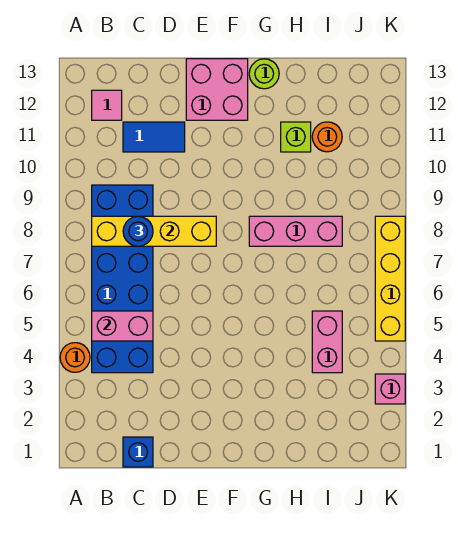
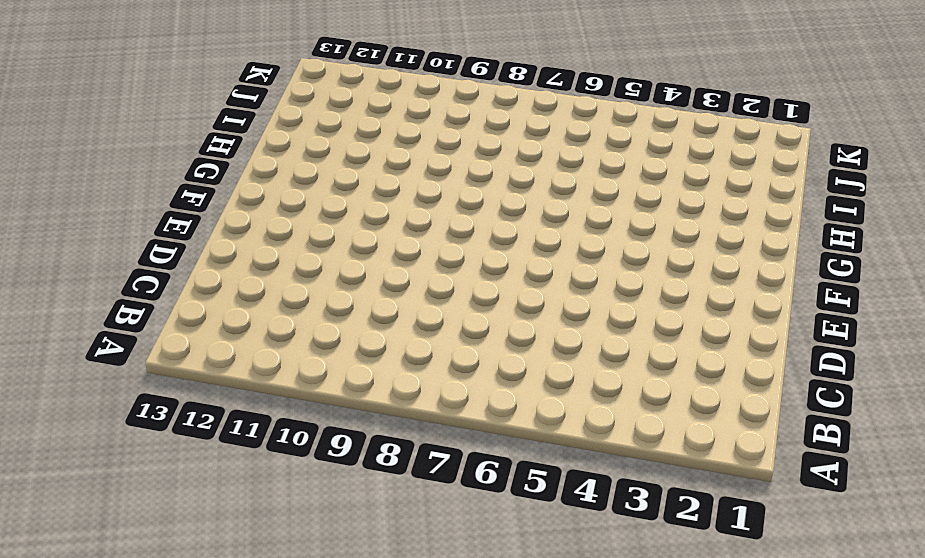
none -> orange round brick A4 level 1
none -> blue brick B4:C9 level 1
none -> pink tile B12 level 1

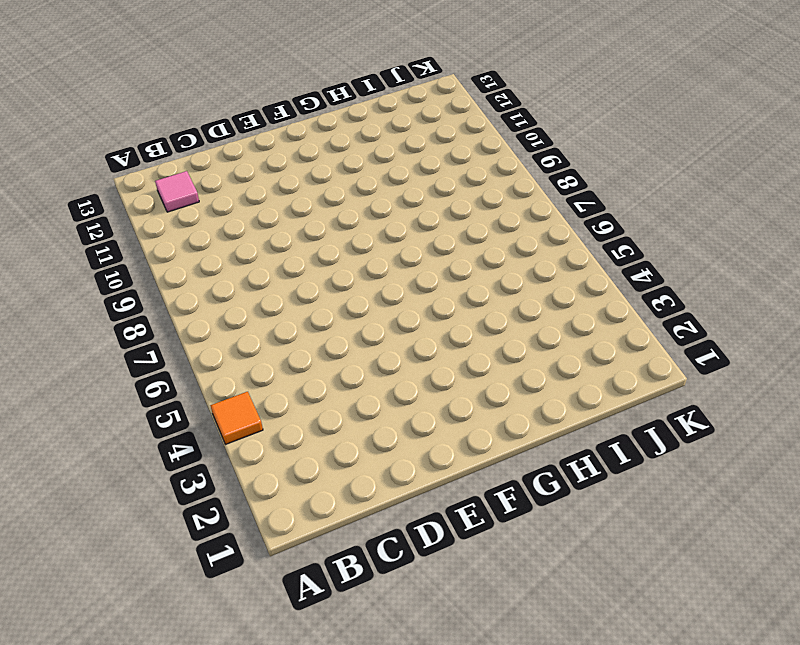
orange tile A4 level 1 -> orange round brick A4 level 1
none -> blue brick B4:C9 level 1
none -> blue brick C1 level 1
none -> blue tile C11:D11 level 1

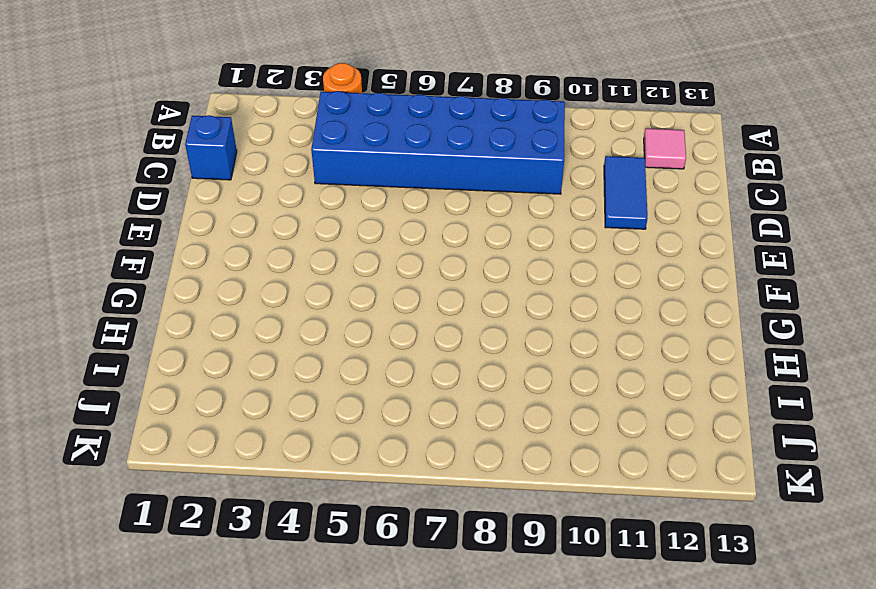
none -> pink brick E12:F13 level 1
none -> pink brick G8:I8 level 1
none -> lime round brick G13 level 1

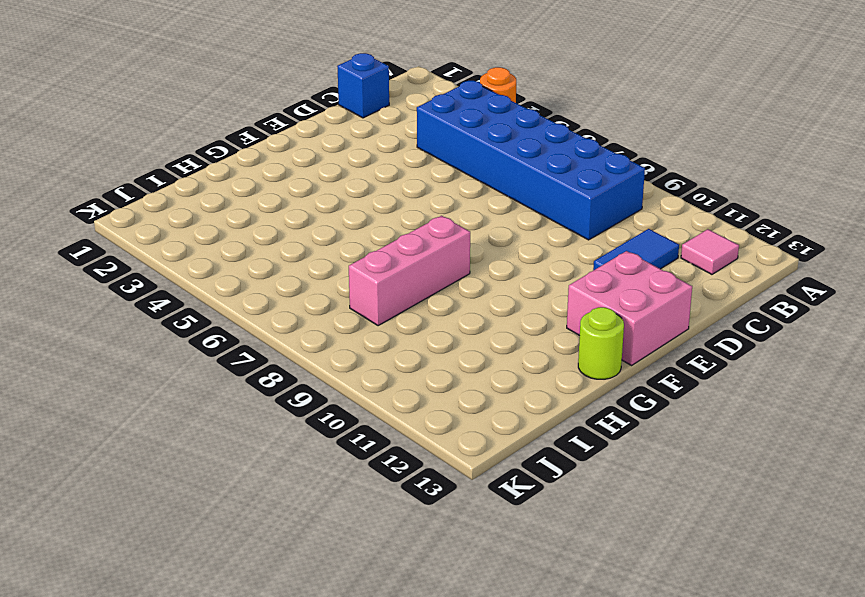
none -> lime brick H11 level 1
none -> pink brick I4:I5 level 1
none -> orange round brick I11 level 1

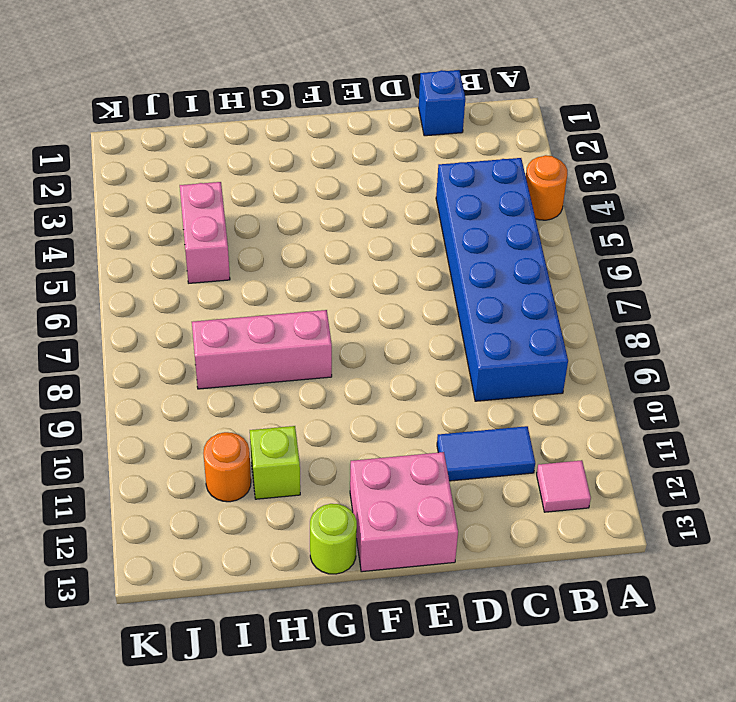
none -> pink brick K3 level 1
none -> yellow brick K5:K8 level 1
none -> pink brick B5:C5 level 2

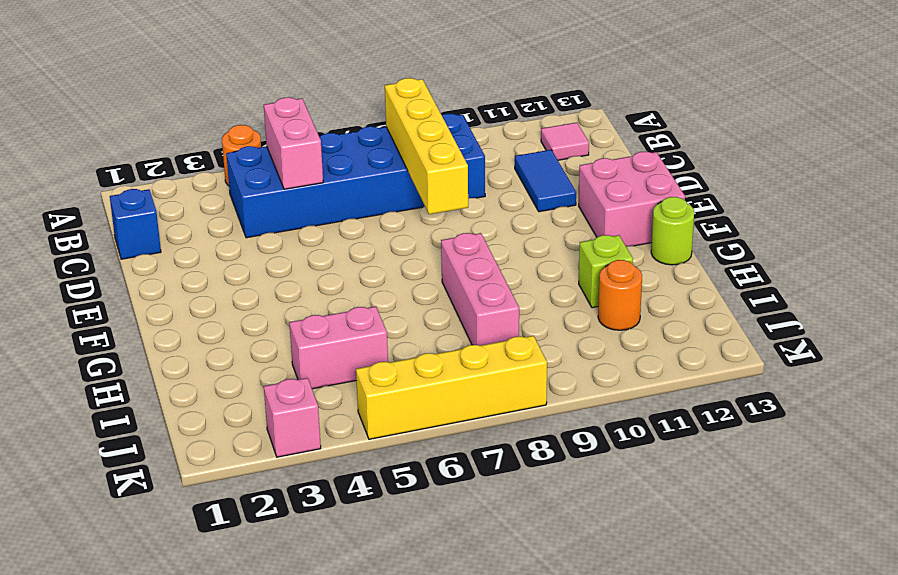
none -> blue round brick C8 level 3

